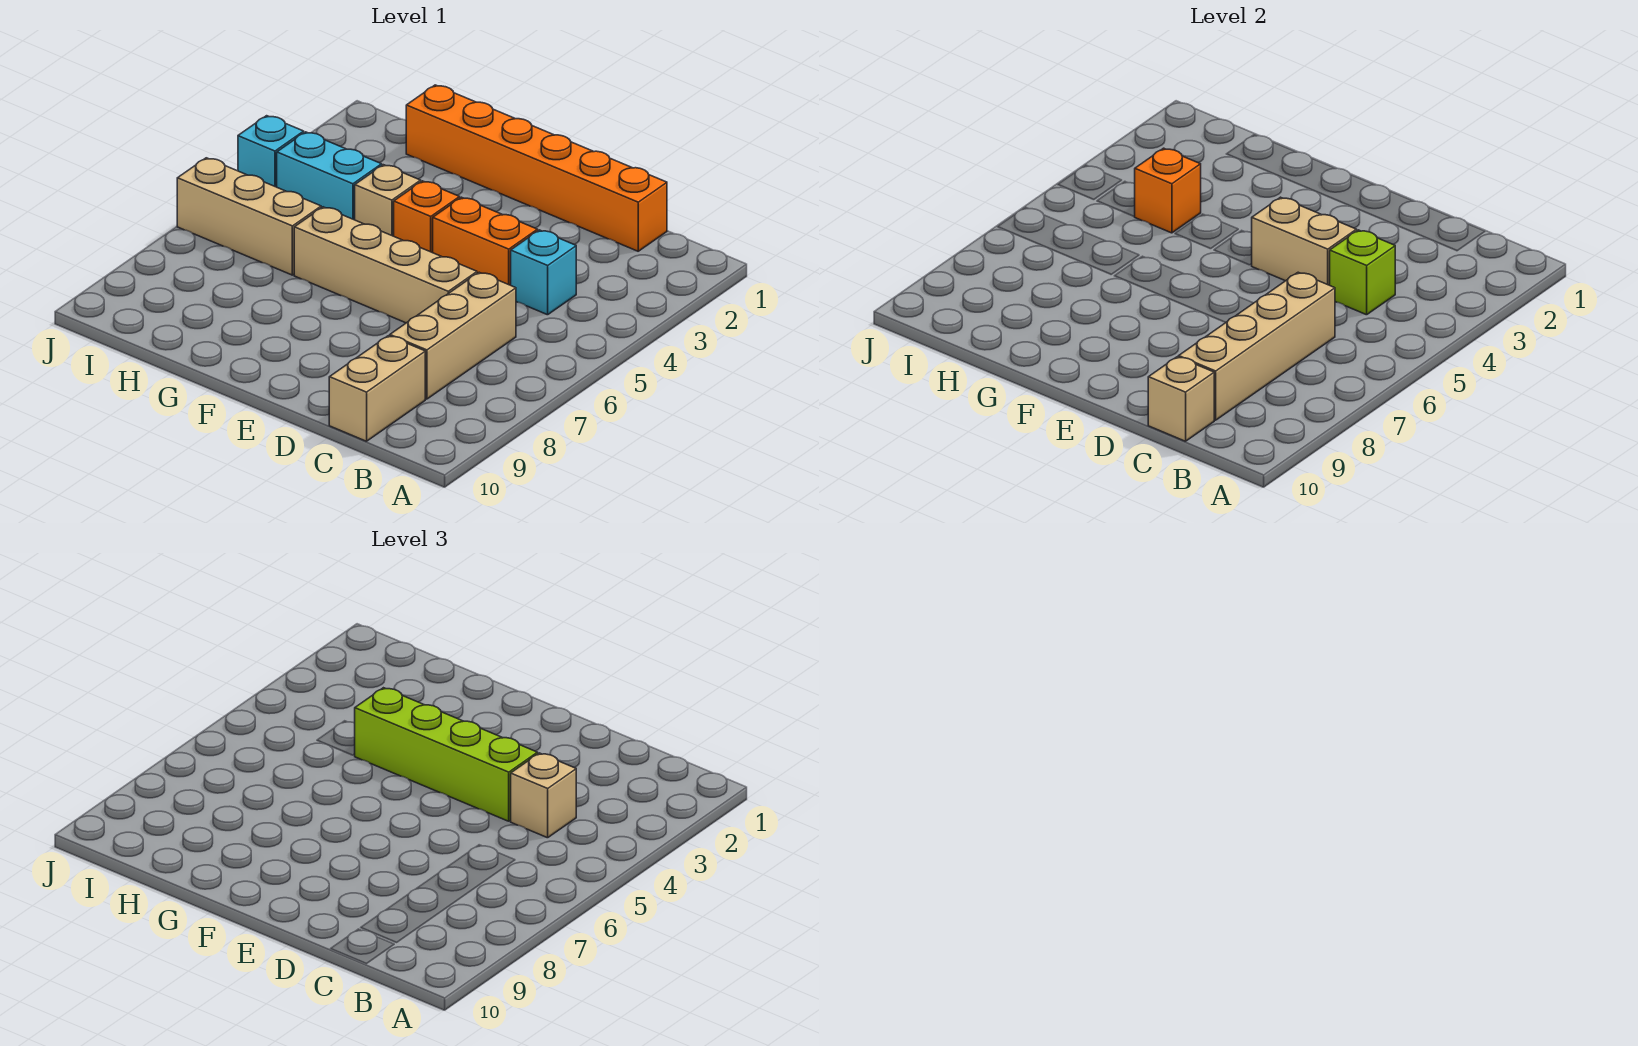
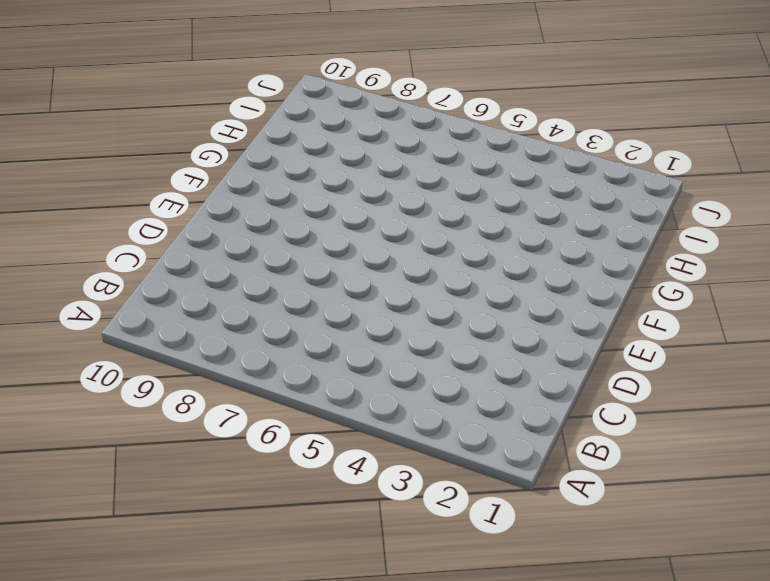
none -> orange brick C1:H1 level 1
none -> cyan brick C4 level 1
none -> tan brick C6:C8 level 1

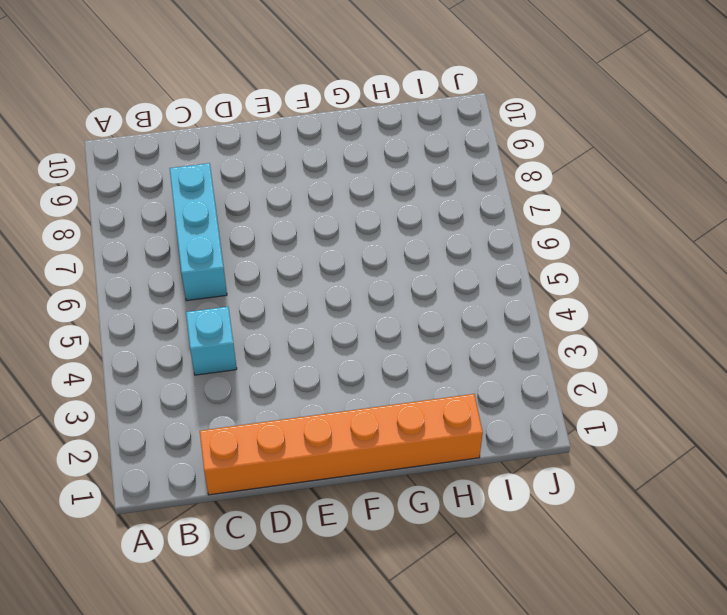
cyan brick C6:C8 level 1 -> tan brick C6:C8 level 1
none -> tan brick C9:C10 level 1
none -> orange brick D4:E4 level 1
none -> tan brick D6:G6 level 1

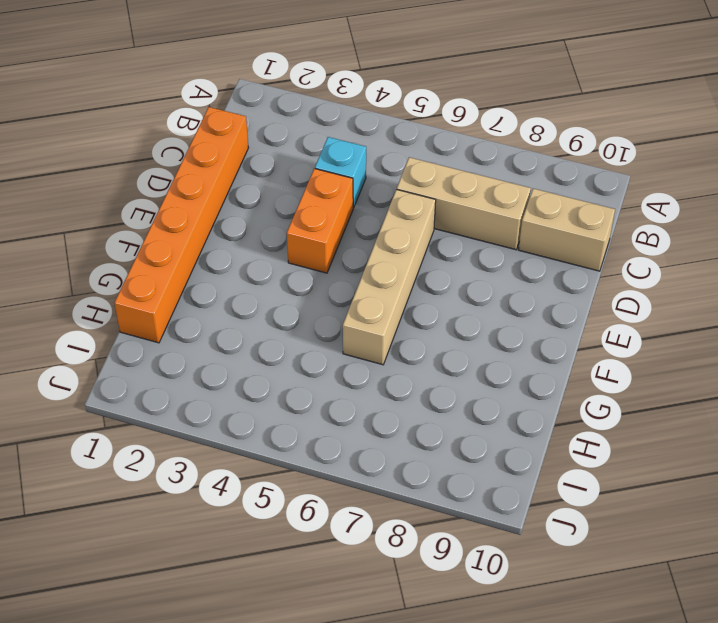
none -> orange brick F4 level 1
none -> tan brick G4 level 1
none -> cyan brick H4:I4 level 1

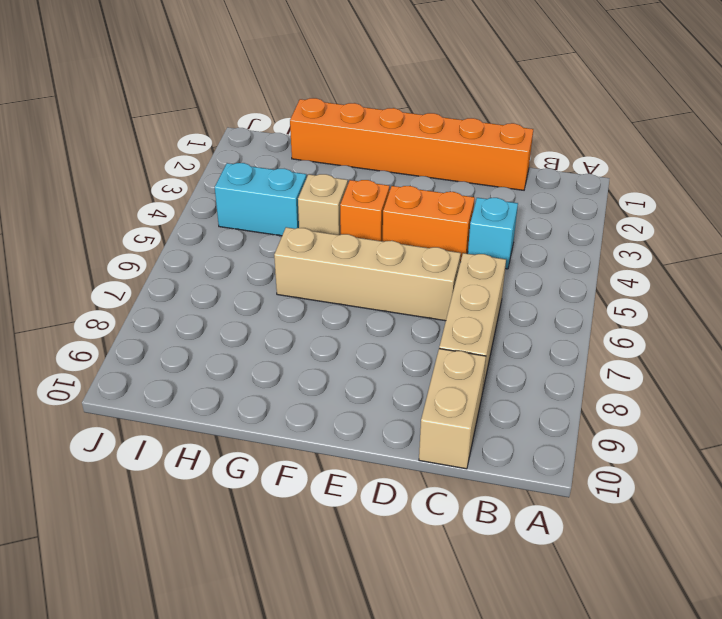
none -> tan brick H6:J6 level 1
none -> cyan brick J4 level 1
none -> lime brick C4 level 2

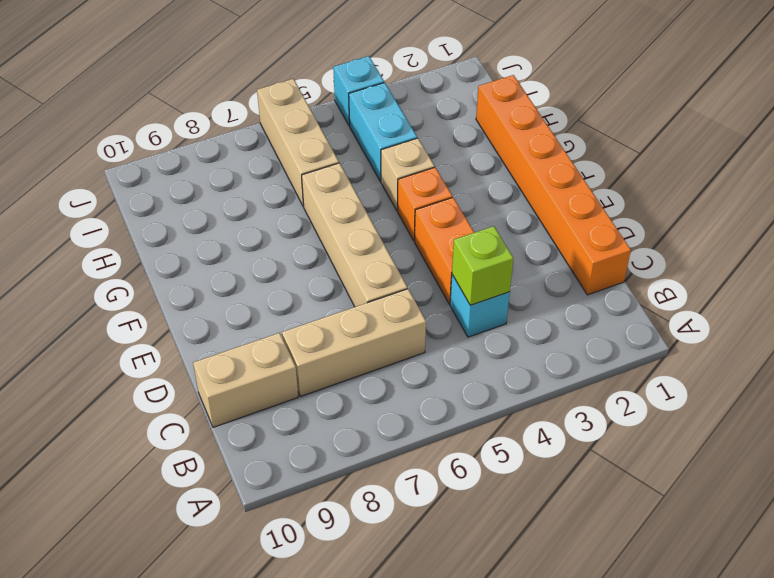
none -> tan brick C6:C9 level 2
none -> tan brick C10 level 2
none -> tan brick D4:E4 level 2

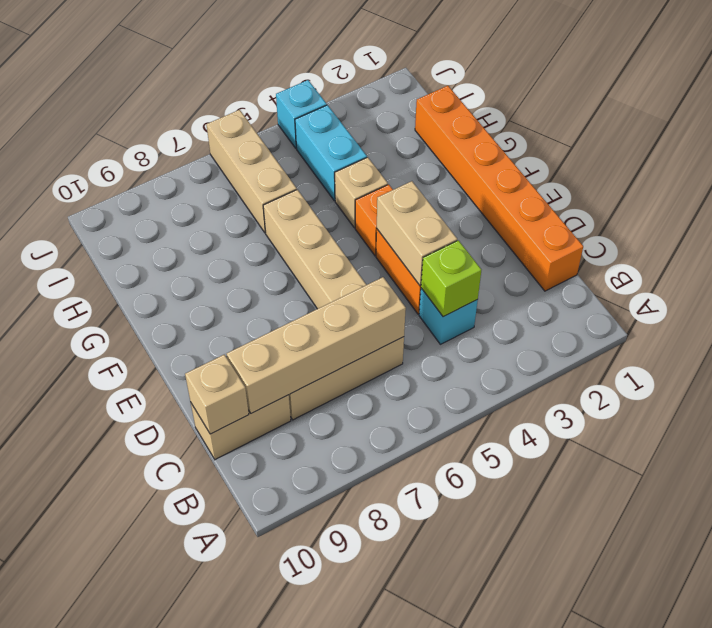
none -> orange brick H4 level 2
none -> tan brick C4 level 3
none -> lime brick D4:G4 level 3

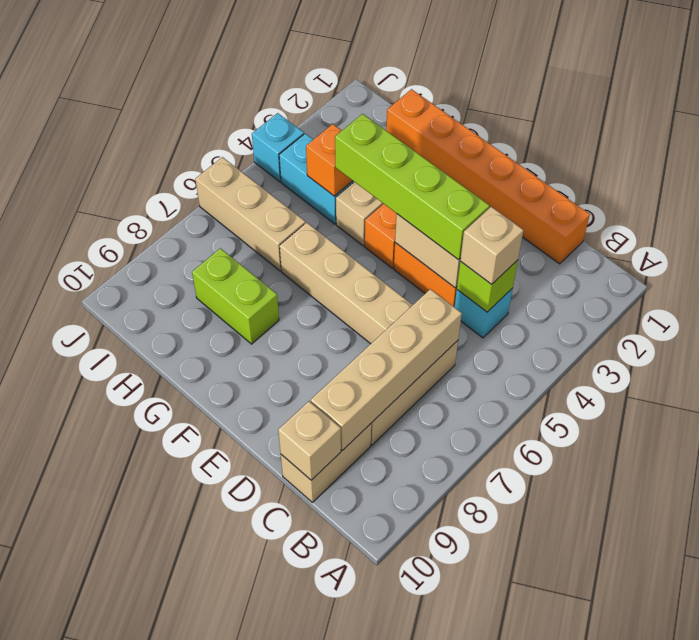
lime brick G8:H8 level 1 -> none

